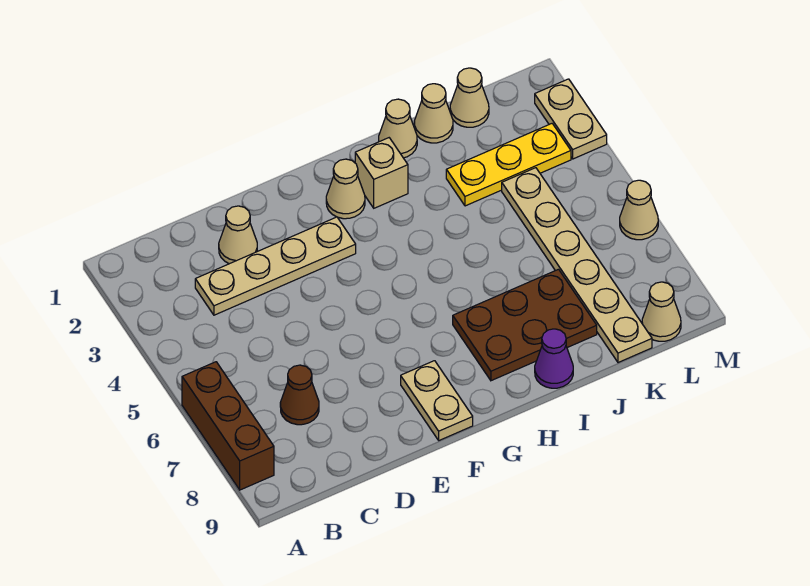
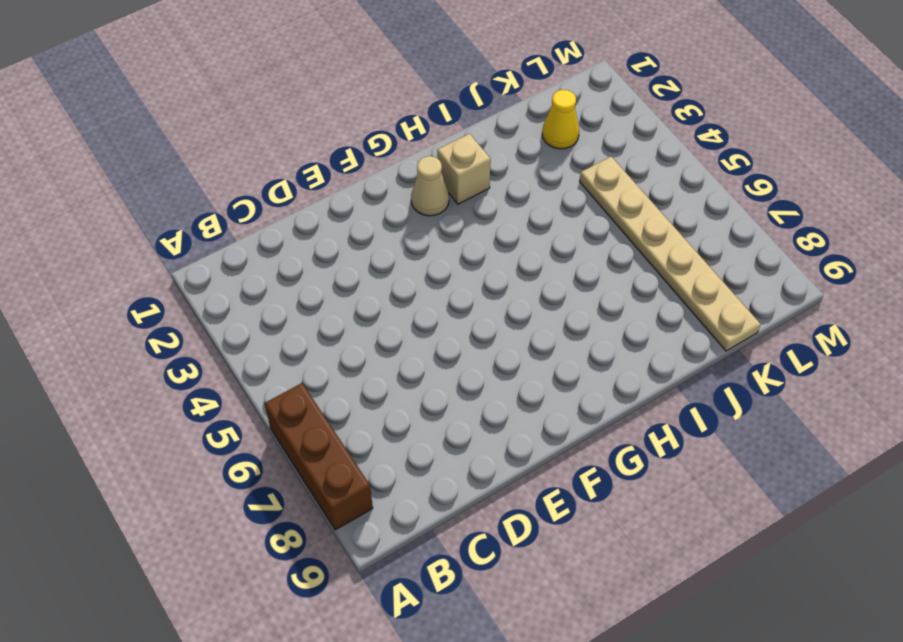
yellow cone K2 level 1 -> none
none -> tan plate C3:F3 level 1
none -> brown cone C7 level 1
none -> tan cone D2 level 1

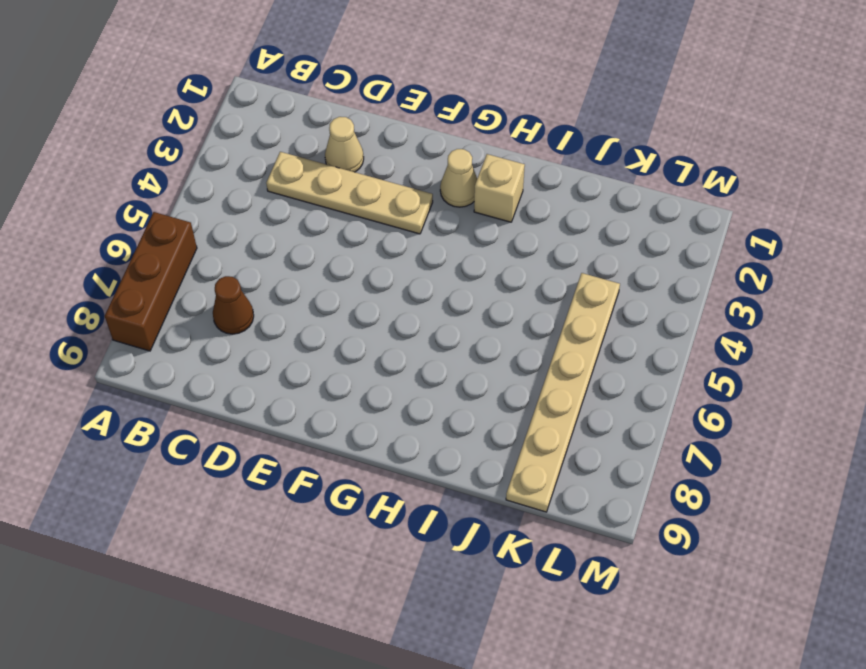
none -> tan plate F8:F9 level 1
none -> brown plate H7:J8 level 1
none -> tan cone I1 level 1

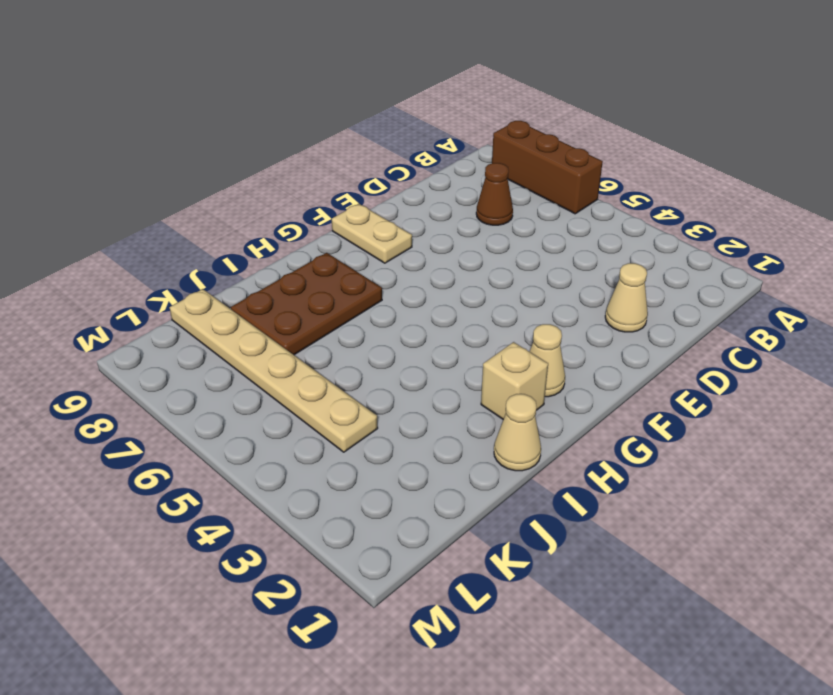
none -> tan plate C3:F3 level 1
none -> purple cone I9 level 1
none -> tan cone J1 level 1

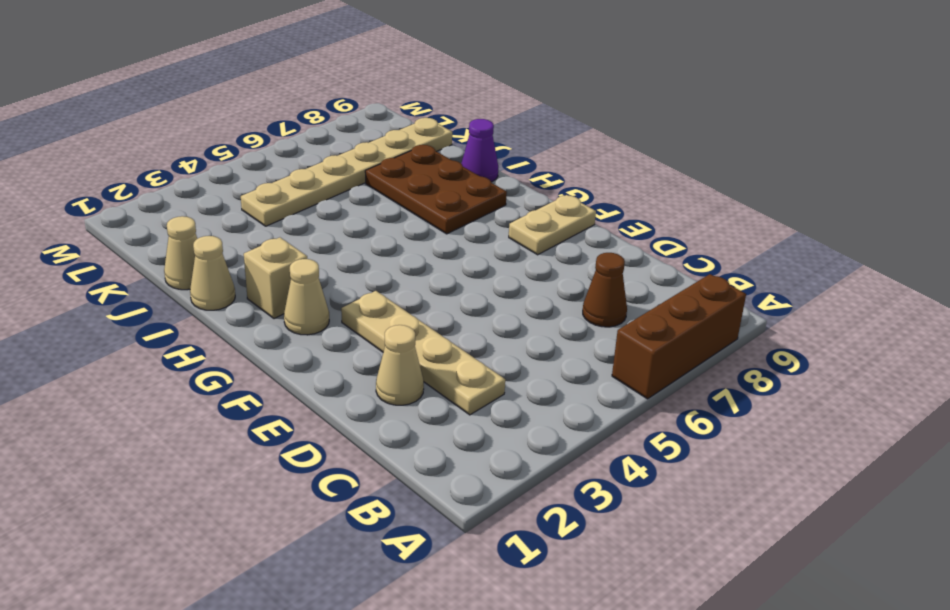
none -> yellow plate J3:L3 level 1
none -> tan cone K1 level 1
none -> tan cone L9 level 1

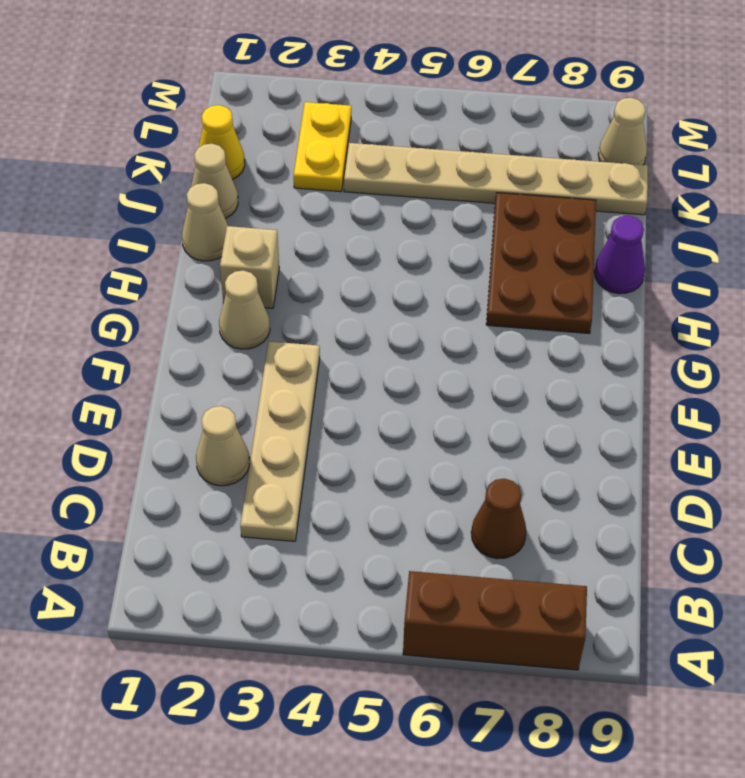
yellow cone K1 level 1 -> tan cone K1 level 1
yellow plate K3:L3 level 1 -> yellow plate J3:L3 level 1
none -> tan plate F8:F9 level 1
none -> tan plate M2:M3 level 1
none -> tan cone M6 level 1

